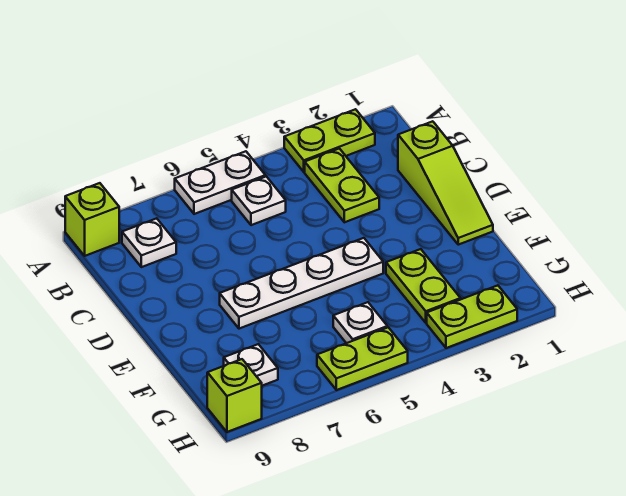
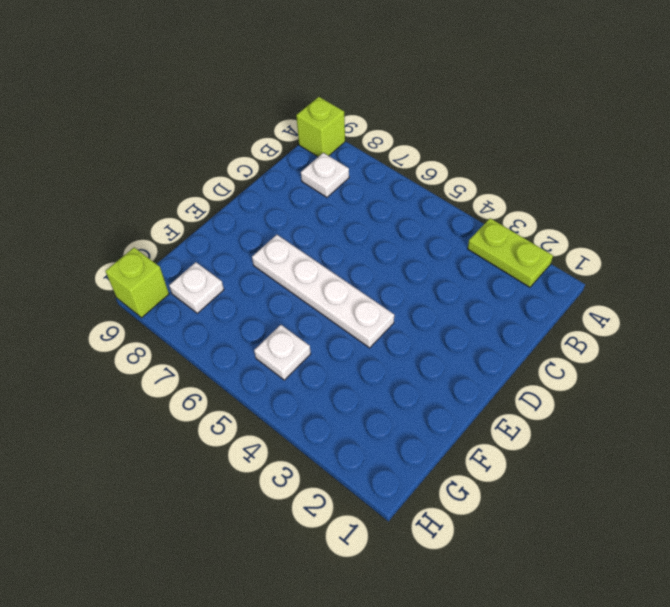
none -> white plate A5:A6 level 1
none -> lime plate B3:C3 level 1
none -> white plate B5 level 1

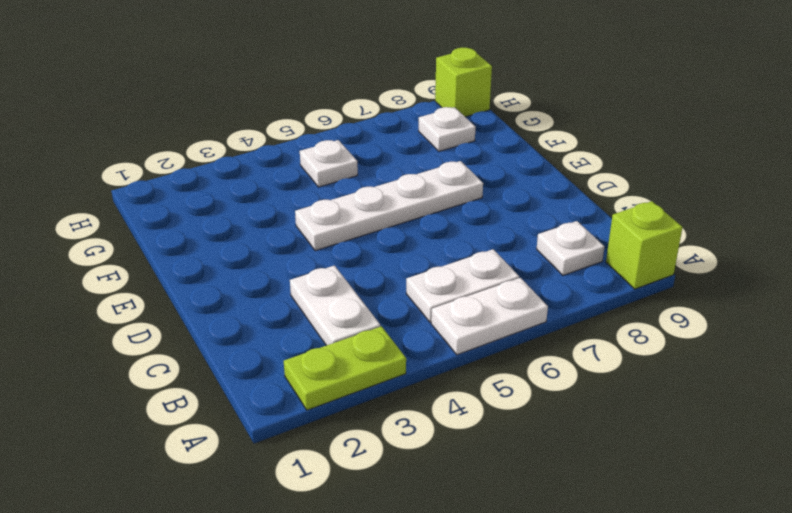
white plate B3:C3 level 1 -> lime plate B3:C3 level 1
white plate B5:B6 level 1 -> white plate B5 level 1
none -> lime slope C1:E1 level 1 top C
none -> lime plate F3:G3 level 1
none -> lime plate H2:H3 level 1

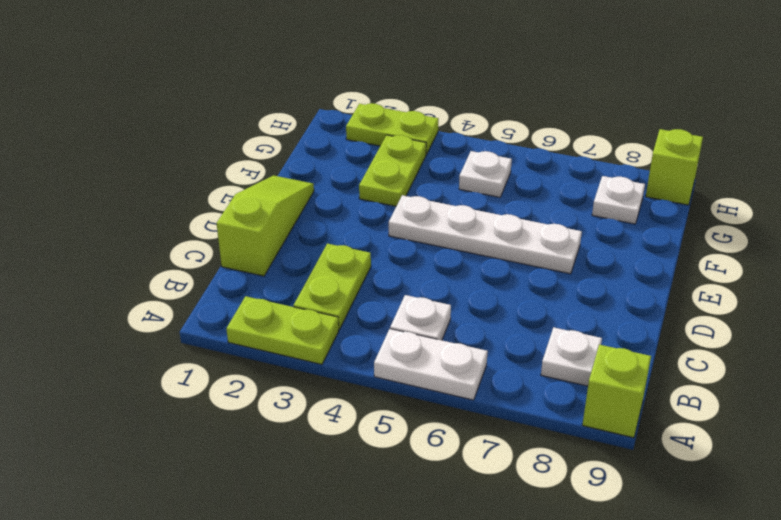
none -> lime plate H5:H6 level 1

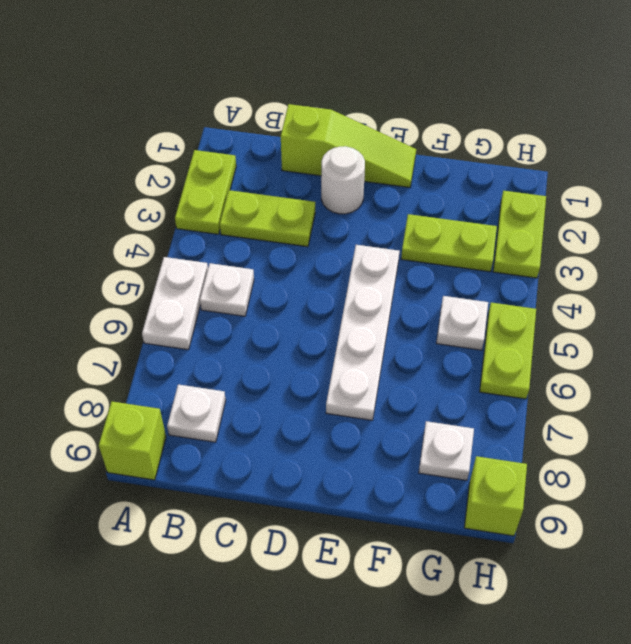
white round brick D2 level 1 -> none

